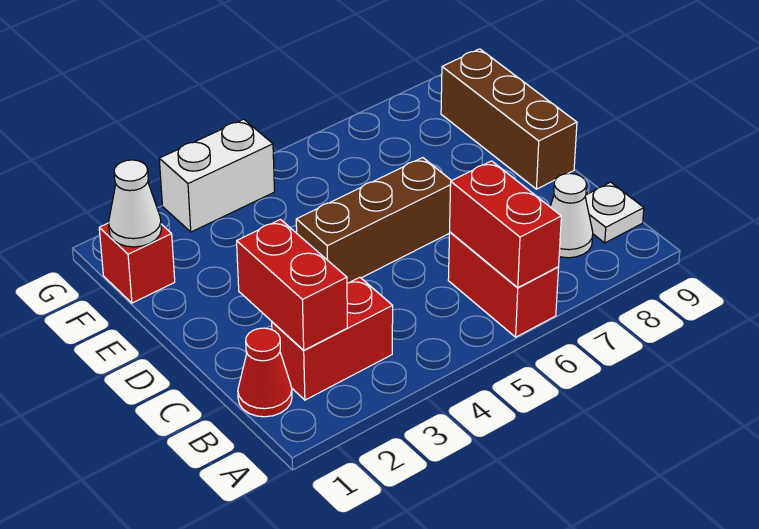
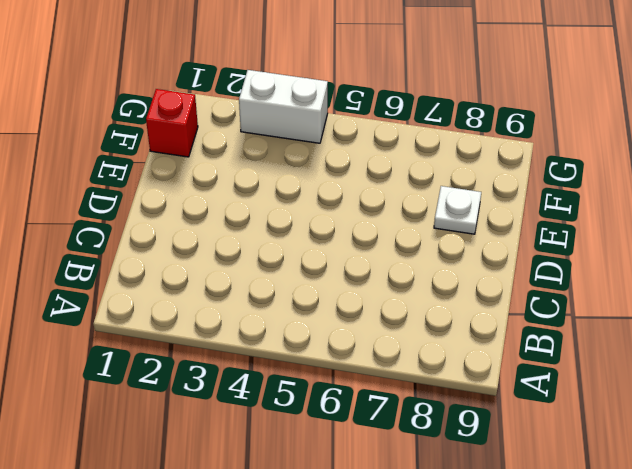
white plate E8 level 1 -> white plate B9 level 1
none -> red brick A6:B6 level 1
none -> red cone B1 level 1
none -> red brick B2:B3 level 1

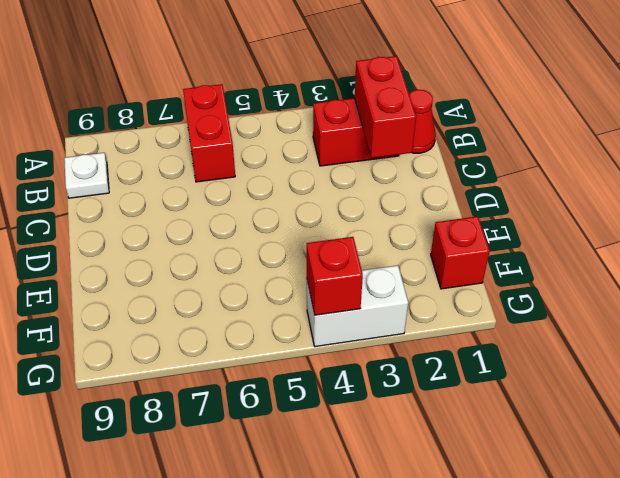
red brick G4 level 2 -> none
none -> white cone B8 level 1
none -> brown brick D4:D6 level 1
none -> brown brick D9:F9 level 1

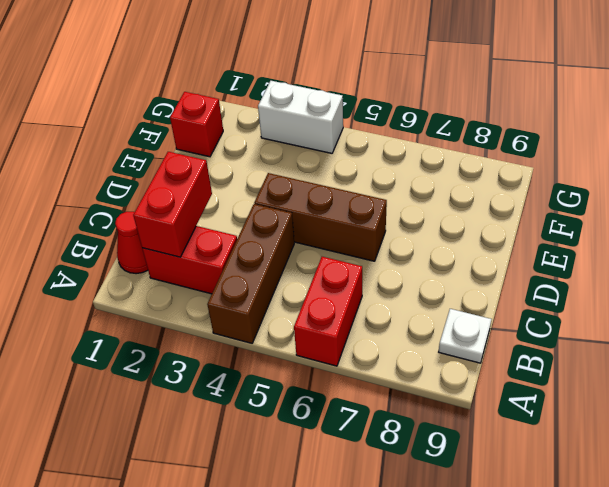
brown brick A4:C4 level 1 -> brown brick D9:F9 level 1
none -> white cone B8 level 1
none -> red brick A6:B6 level 2
none -> white cone F1 level 2

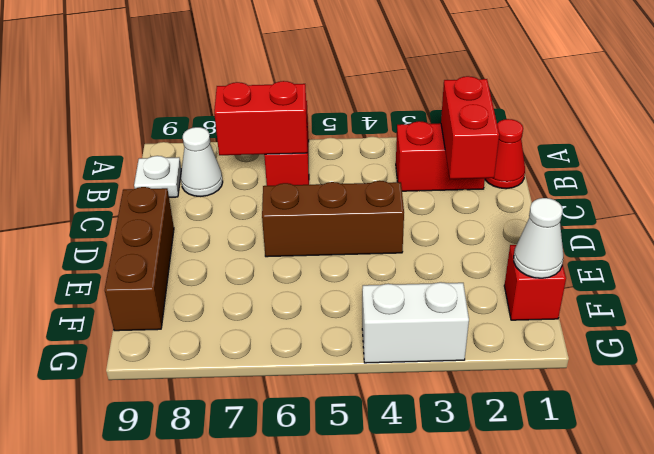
red brick B6:B7 level 2 -> red brick A6:B6 level 2

